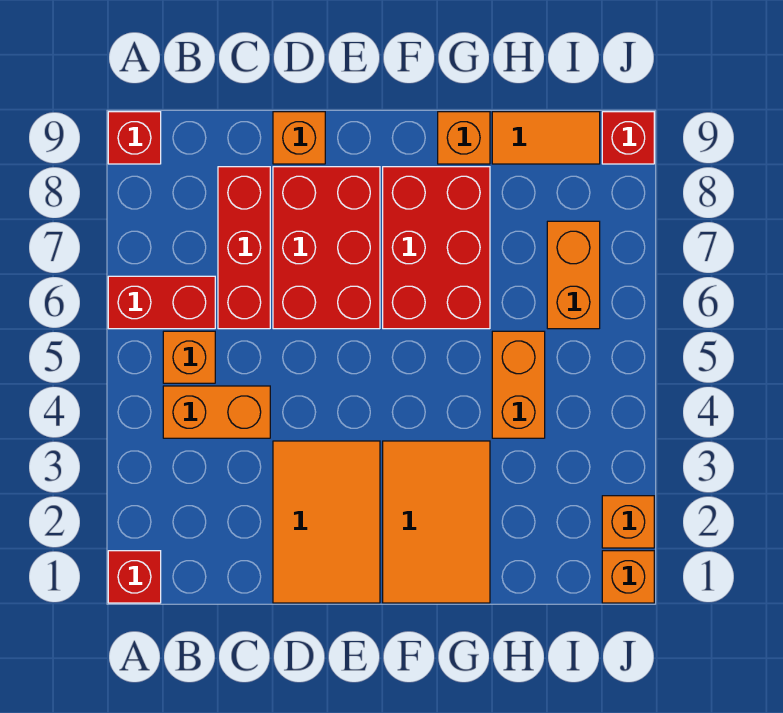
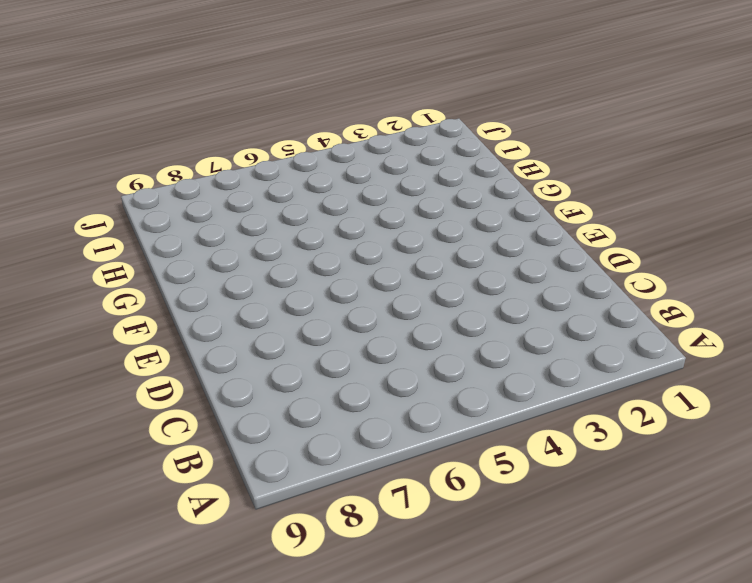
none -> red brick A1 level 1
none -> red brick A6:B6 level 1
none -> red brick A9 level 1

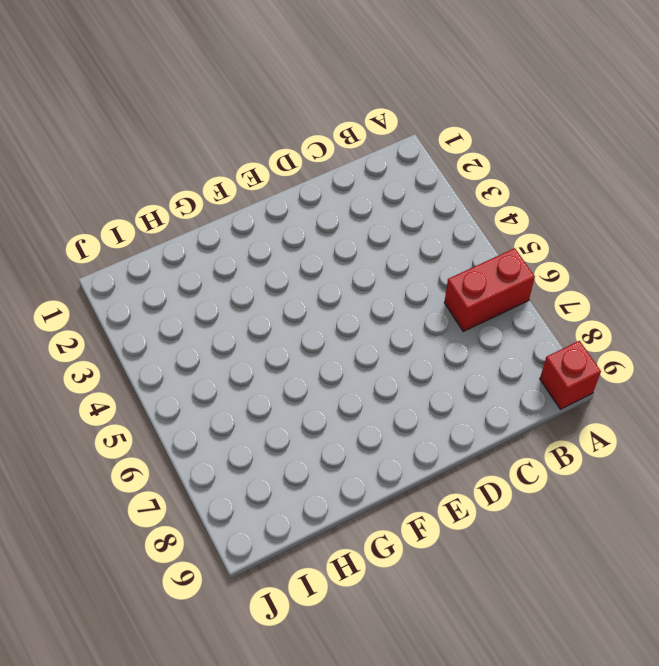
none -> red brick A1 level 1
none -> orange brick B4:C4 level 1
none -> orange brick B5 level 1

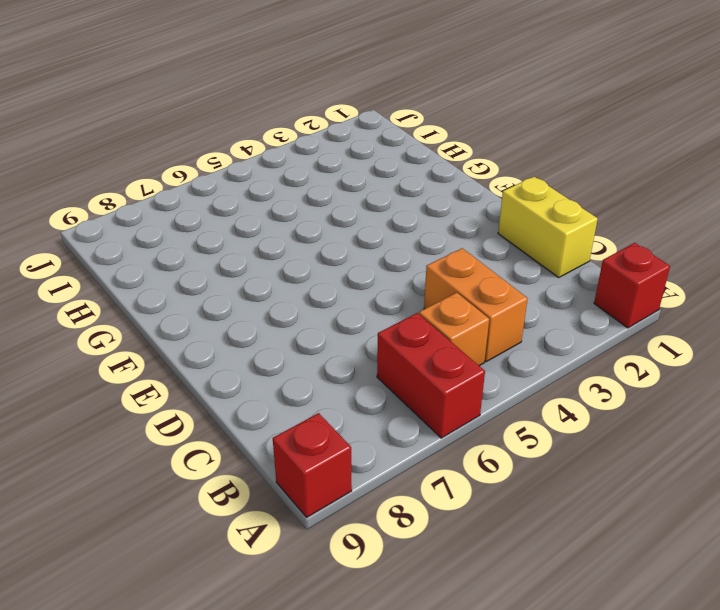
yellow brick C1:D1 level 1 -> orange tile D1:E3 level 1
none -> red brick C6:C8 level 1
none -> red brick D6:E8 level 1
none -> orange brick D9 level 1

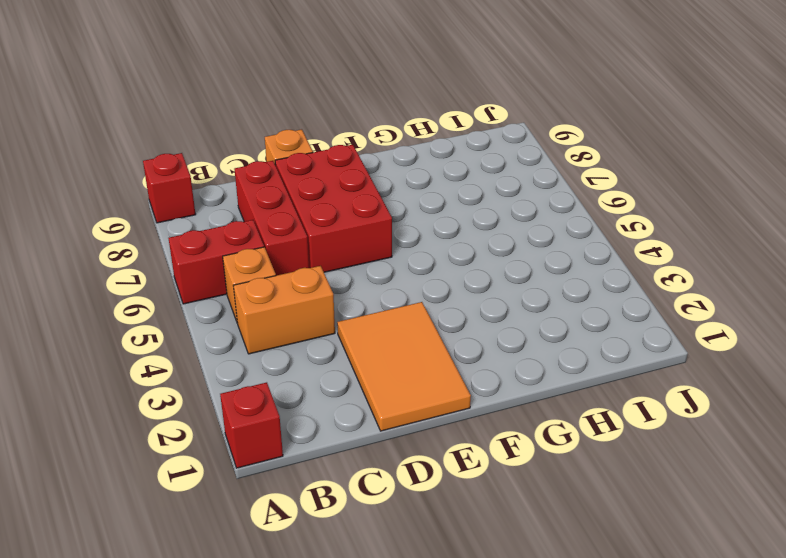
none -> orange tile F1:G3 level 1
none -> red brick F6:G8 level 1
none -> orange brick G9 level 1

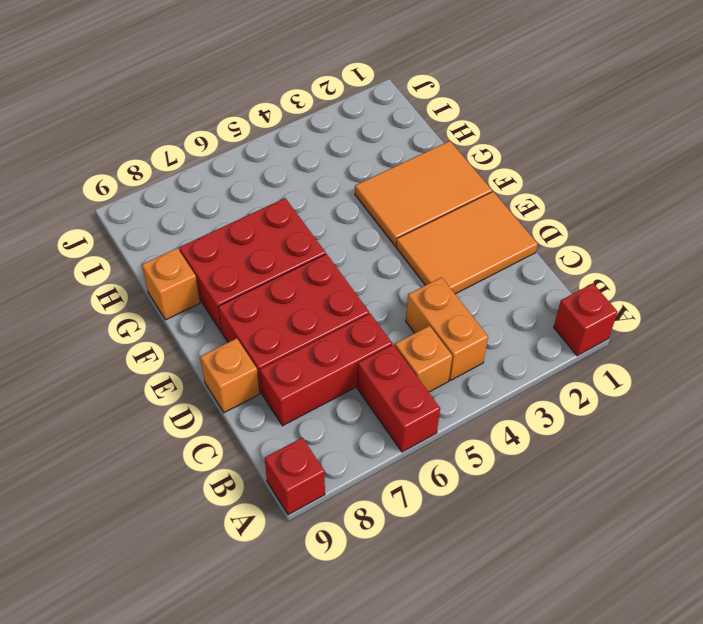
none -> orange brick H4:H5 level 1
none -> orange tile H9:I9 level 1
none -> orange brick I6:I7 level 1

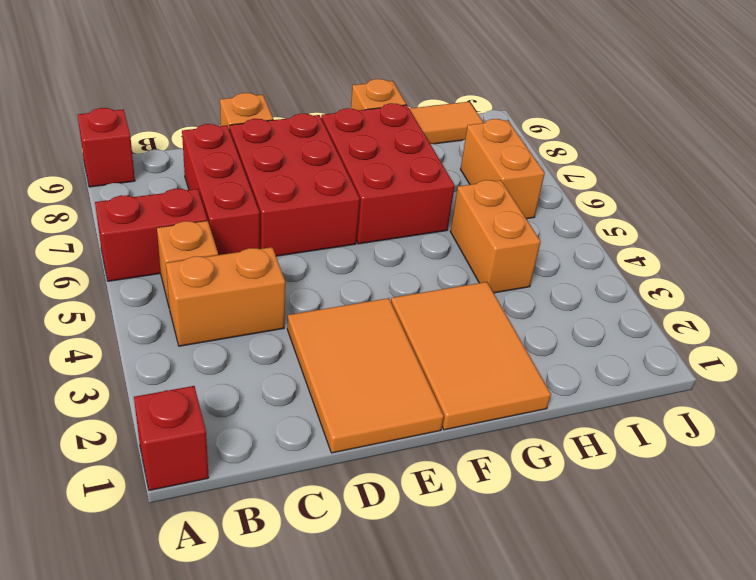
none -> orange brick J1 level 1
none -> orange brick J2 level 1
none -> red brick J9 level 1

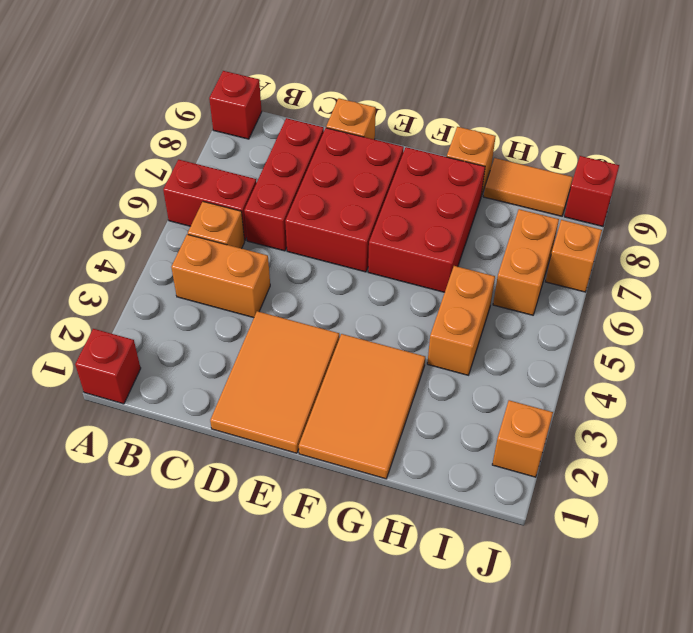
orange brick J7 level 1 -> orange brick J1 level 1

